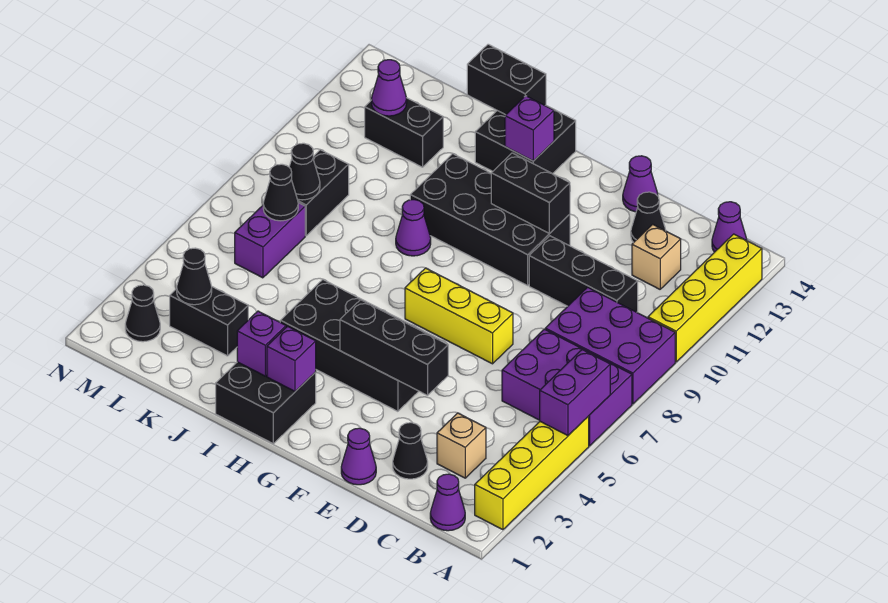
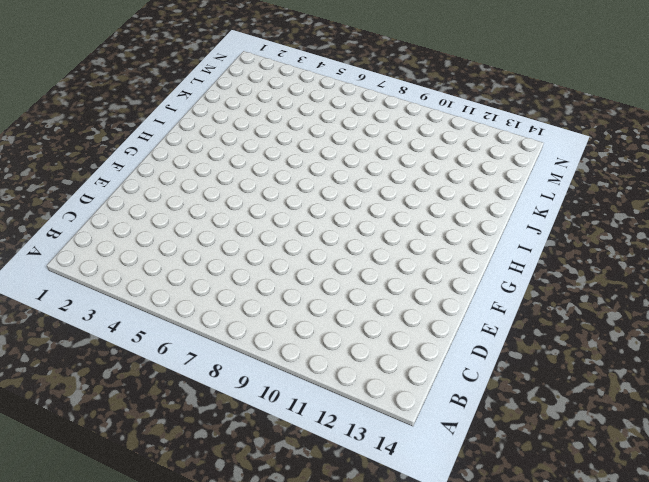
none -> yellow brick A2:A5 level 1
none -> purple brick A6:C7 level 1
none -> purple brick A8:C9 level 1
none -> yellow brick A10:A13 level 1

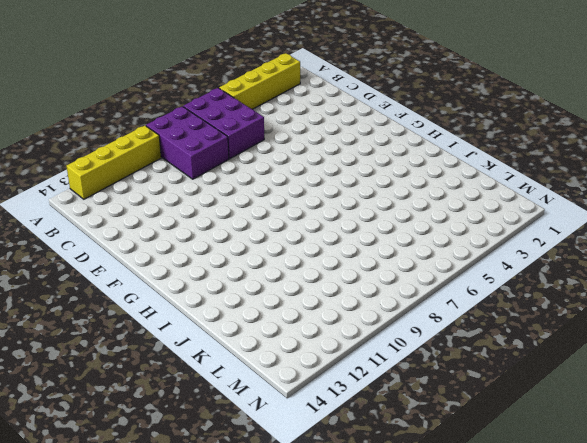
none -> purple cone B1 level 1
none -> purple cone B14 level 1
none -> tan brick C3 level 1
none -> black brick C10:E10 level 1

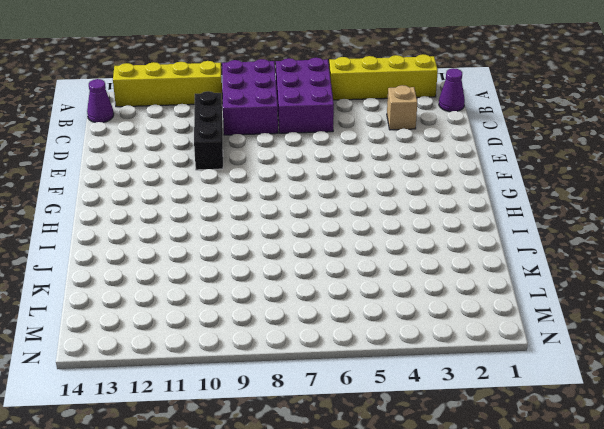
none -> tan brick C12 level 1
none -> black cone D2 level 1
none -> black cone D13 level 1
none -> purple cone E1 level 1

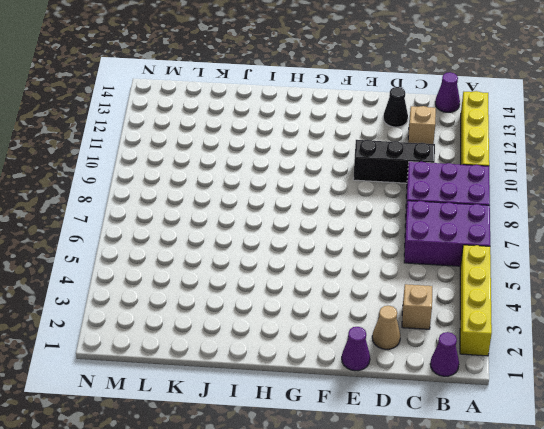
tan cone D2 level 1 -> black cone D2 level 1
none -> yellow brick E7:G7 level 1
none -> purple cone E14 level 1
none -> black brick F4:I5 level 1
none -> black brick F10:I11 level 1

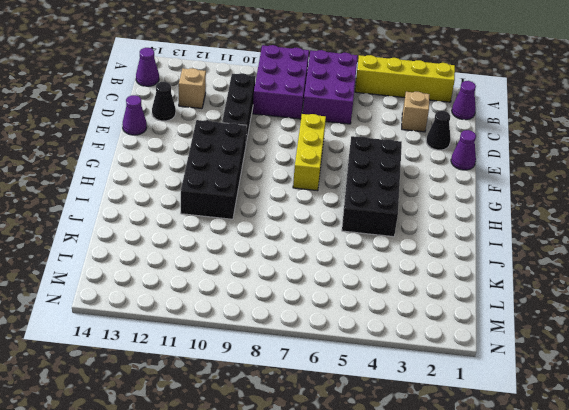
none -> yellow brick A10:A13 level 1
none -> black brick H1:I2 level 1
none -> black brick H13:I14 level 1
none -> purple cone I9 level 1

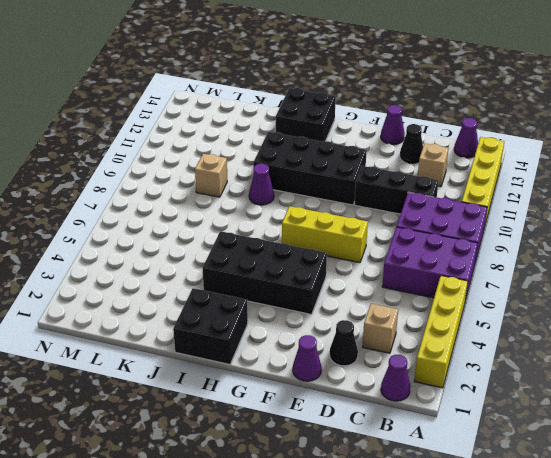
tan brick K9 level 1 -> none
none -> black brick K3:L3 level 1
none -> black brick K12:L12 level 1
none -> purple brick L6:L7 level 1
none -> black brick L8:L9 level 1

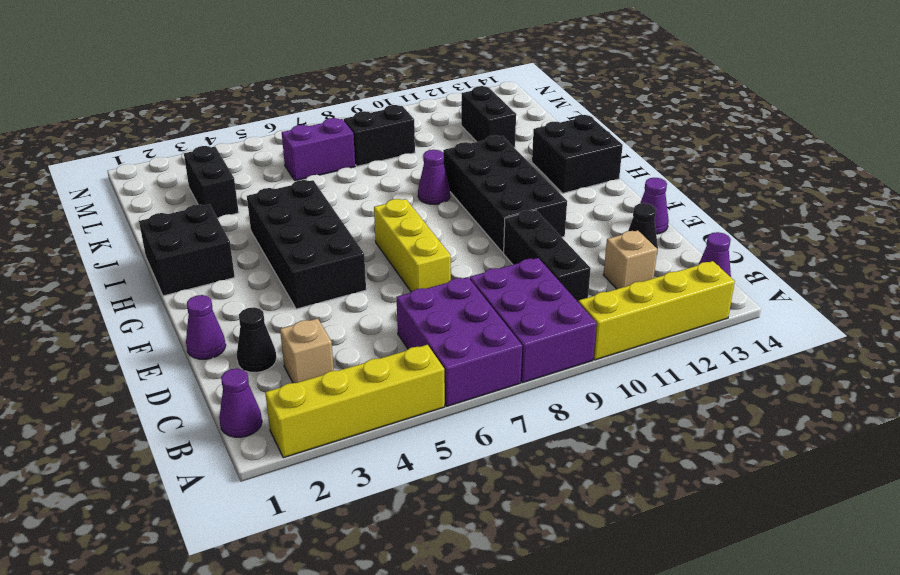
none -> black cone M2 level 1
none -> purple brick A5:A6 level 2
none -> black brick E4:G4 level 2
none -> black brick F11:G11 level 2

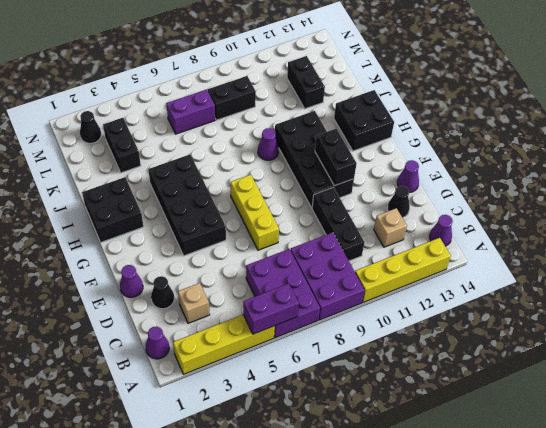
none -> black brick E4:G4 level 2
none -> purple brick H2 level 2
none -> purple brick H13 level 2
none -> purple brick I2 level 2

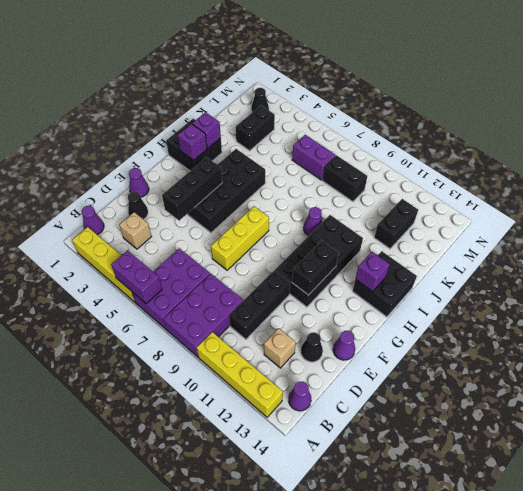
none -> black brick I14:J14 level 2
none -> black cone L3 level 2
none -> black cone L7 level 2
none -> black cone L8 level 2

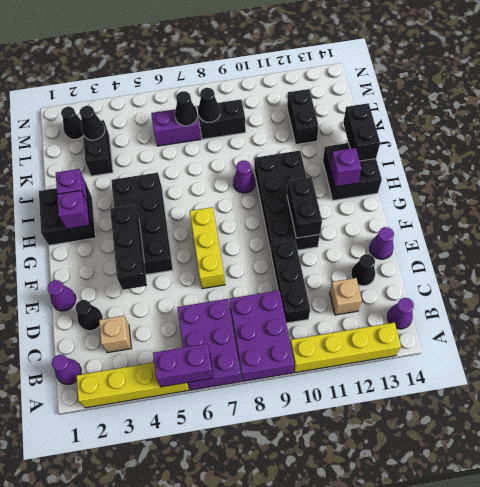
none -> purple cone L12 level 2

